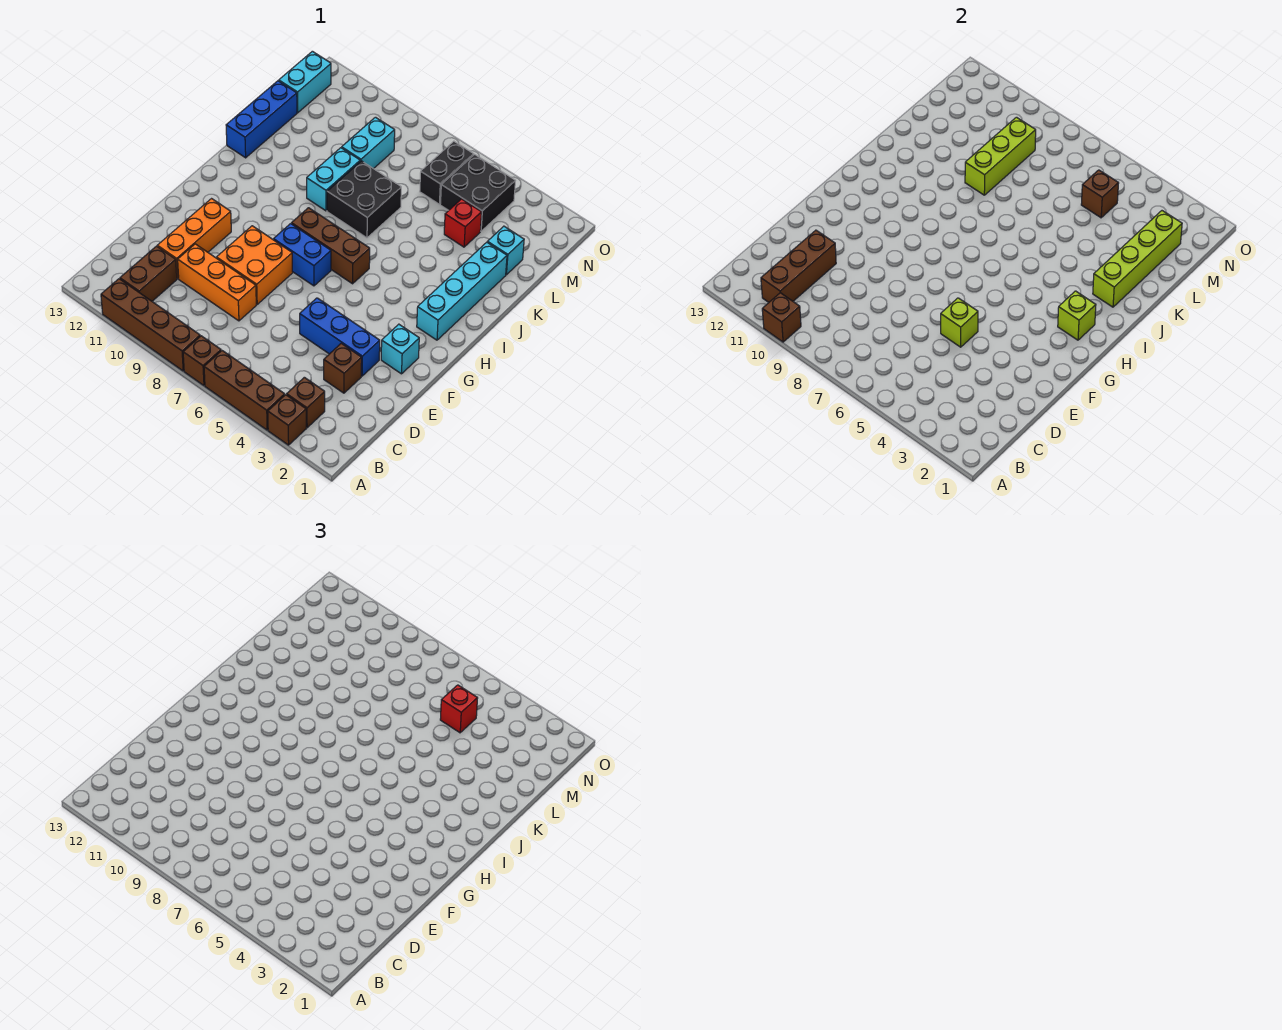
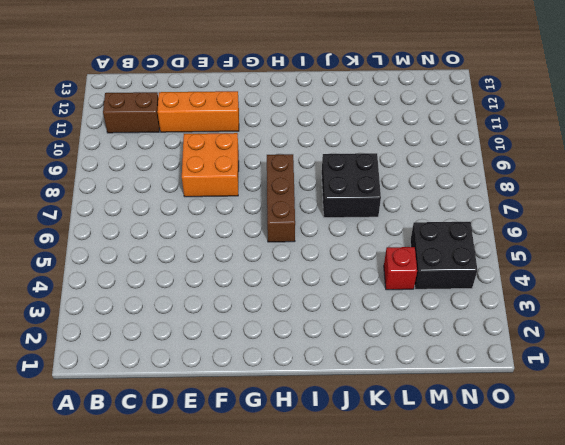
none -> brown brick A3 level 1
none -> brown brick A4:A6 level 1
none -> brown brick A7 level 1
none -> brown brick A8:A11 level 1

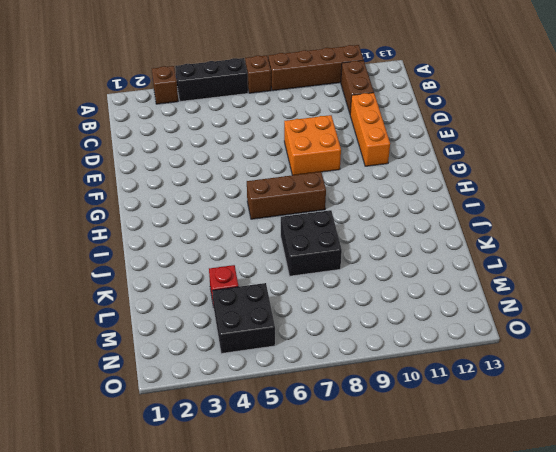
black brick A4:A6 level 1 -> brown brick A4:A6 level 1
none -> brown brick B3 level 1
none -> brown brick D3 level 1
none -> orange brick D8:D10 level 1
none -> blue brick E3:E5 level 1

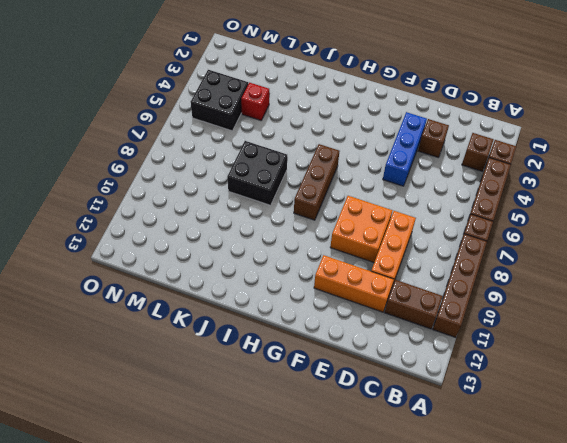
none -> cyan brick F2 level 1
none -> blue brick G7:G8 level 1
none -> cyan brick H2:K2 level 1
none -> cyan brick J9:K9 level 1

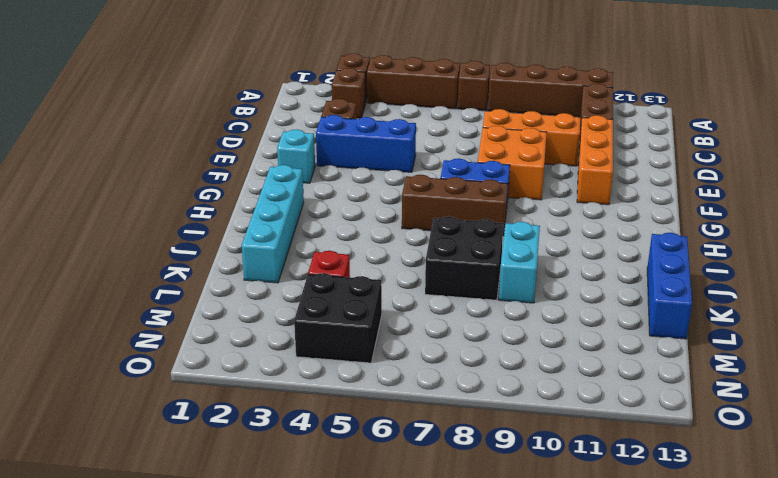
none -> cyan brick L2 level 1
none -> cyan brick L9:M9 level 1
none -> black brick M6:N6 level 1
none -> cyan brick M13:N13 level 1

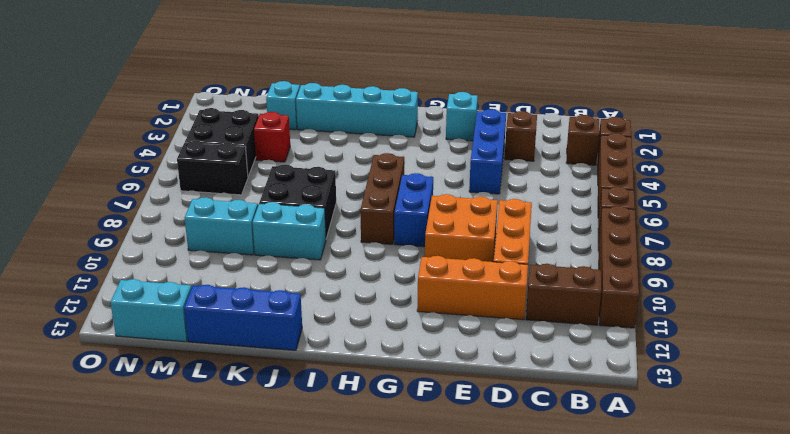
none -> brown brick A10 level 2
none -> brown brick B11:D11 level 2
none -> lime brick E5 level 2
none -> lime brick H2 level 2

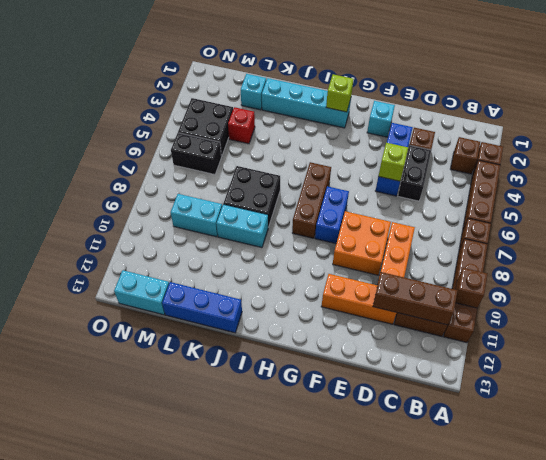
black brick D4:D5 level 1 -> none
none -> lime brick J2:M2 level 2
none -> lime brick K9:M9 level 2
none -> brown brick M5 level 2
none -> red brick M5 level 3

